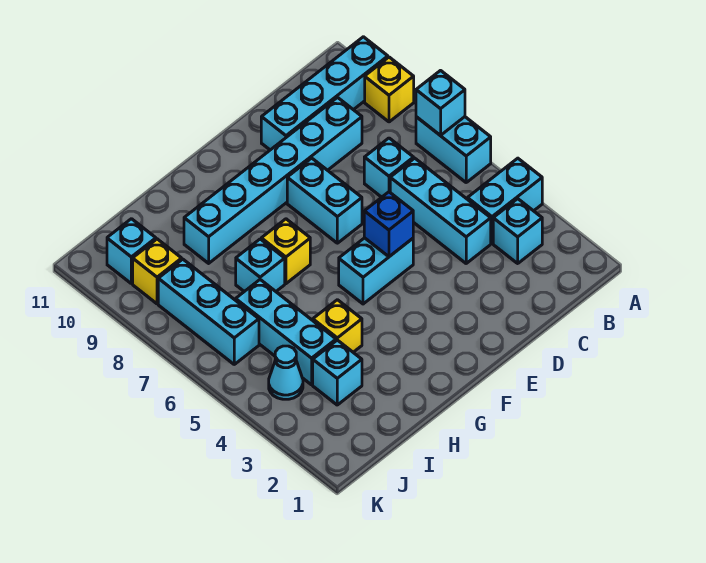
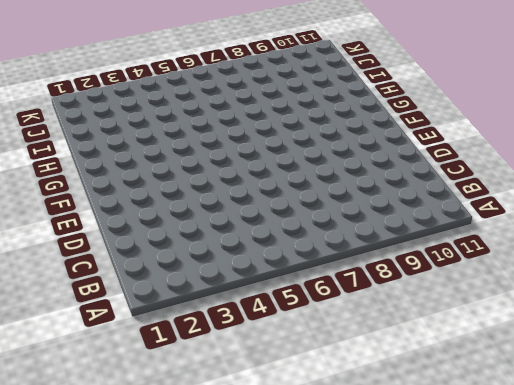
none -> cyan brick A4:B4 level 1
none -> cyan brick A6:A7 level 1
none -> yellow brick A9 level 1

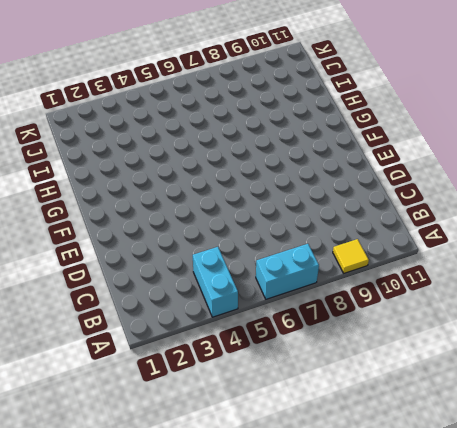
yellow tile A9 level 1 -> yellow brick A9 level 1
none -> cyan brick A10:D10 level 1
none -> cyan brick B3 level 1
none -> cyan brick C4:C6 level 1

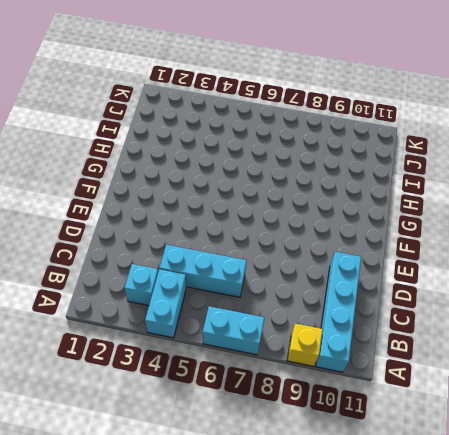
none -> cyan brick C7 level 1
none -> cyan brick C9:H9 level 1
none -> cyan brick E5:F5 level 1

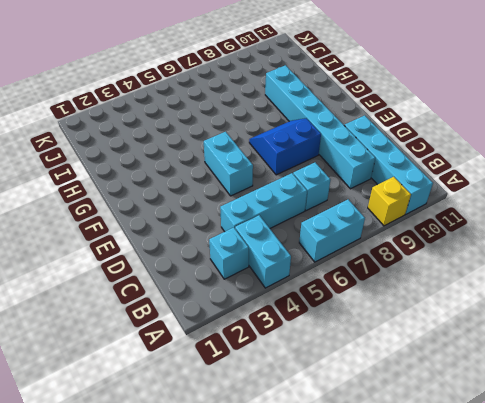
blue slope E7:F8 level 1 top E -> cyan brick E7:E8 level 1
none -> yellow brick G7 level 1
none -> yellow brick H4 level 1
none -> cyan brick H7 level 1

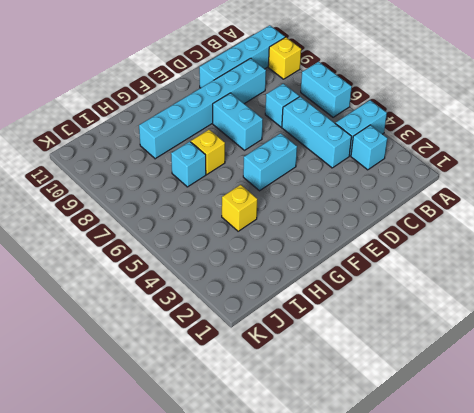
none -> cyan brick I3 level 1
none -> cyan brick I4:I6 level 1
none -> cyan cone J4 level 1

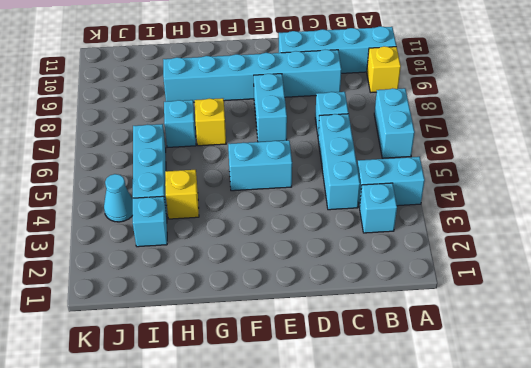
none -> cyan brick J6:J8 level 1
none -> yellow brick J9 level 1
none -> cyan brick J10 level 1

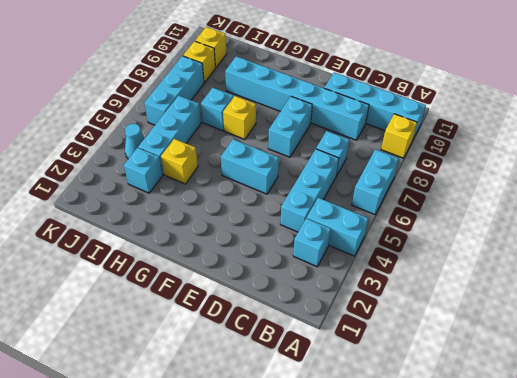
yellow brick J10 level 1 -> cyan brick J10 level 1
none -> cyan brick A7 level 2
none -> blue brick E5 level 2

